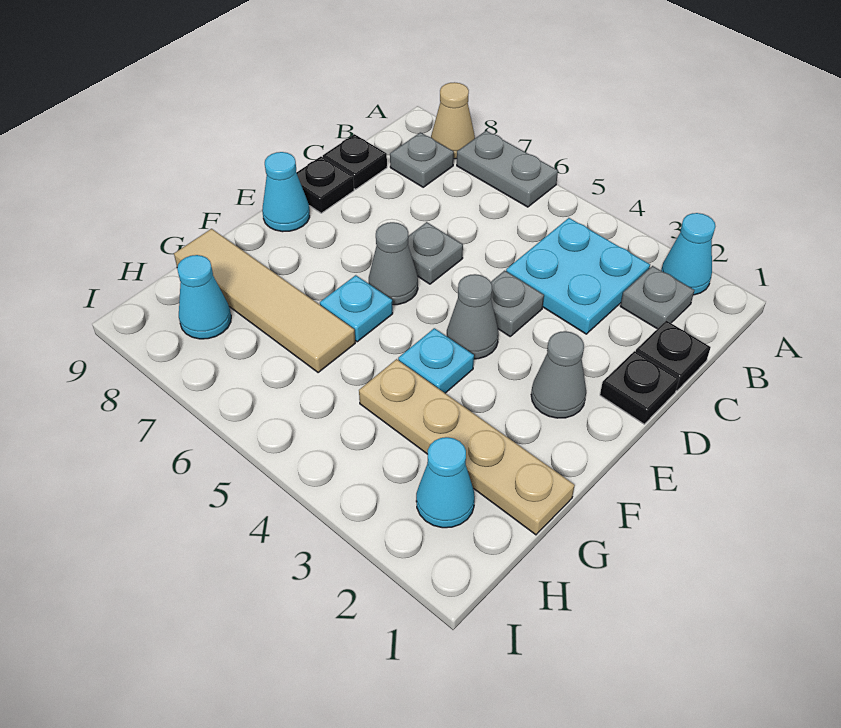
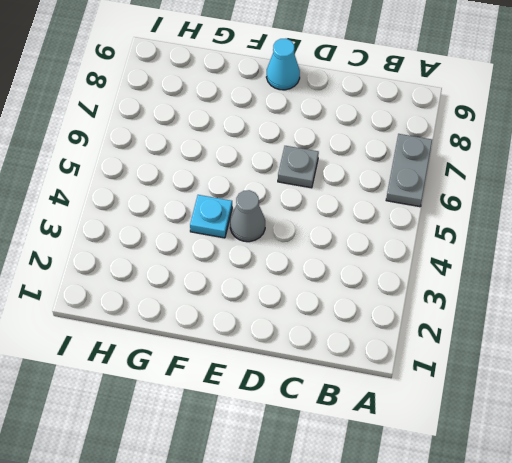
none -> cyan cone A2 level 1
none -> tan cone A8 level 1
none -> grey plate B2 level 1

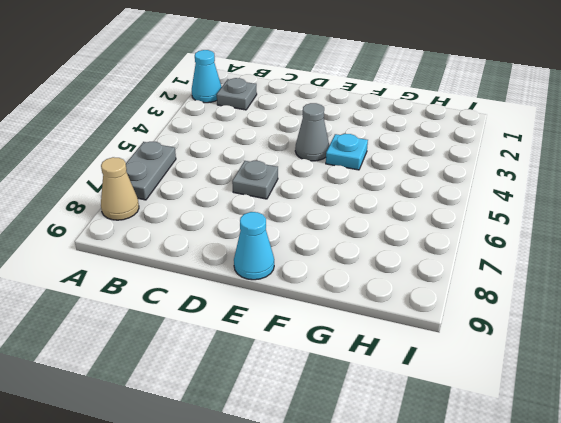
none -> cyan plate B3:C4 level 1
none -> grey plate B8 level 1
none -> black plate C1 level 1

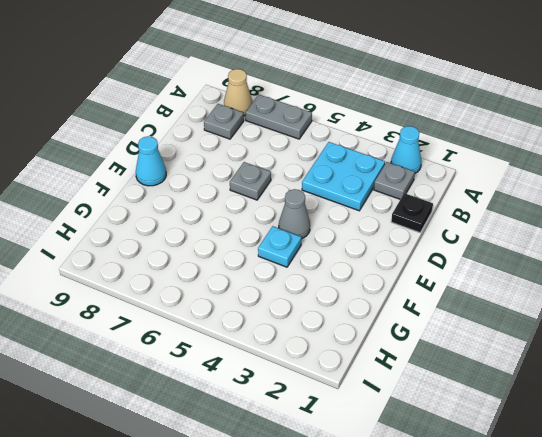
none -> black plate C9 level 1
none -> black plate D1 level 1
none -> grey plate D4 level 1

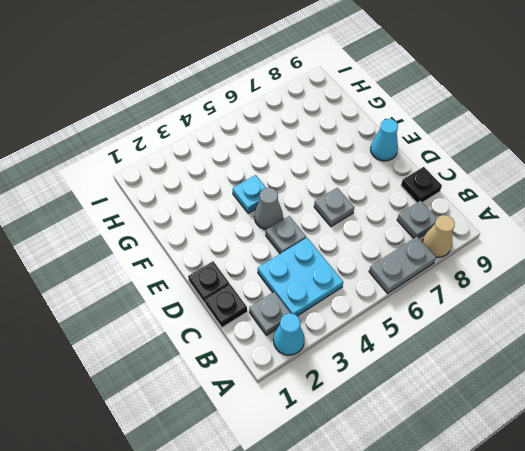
none -> black plate D9 level 1
none -> grey cone E2 level 1
none -> grey cone E6 level 1

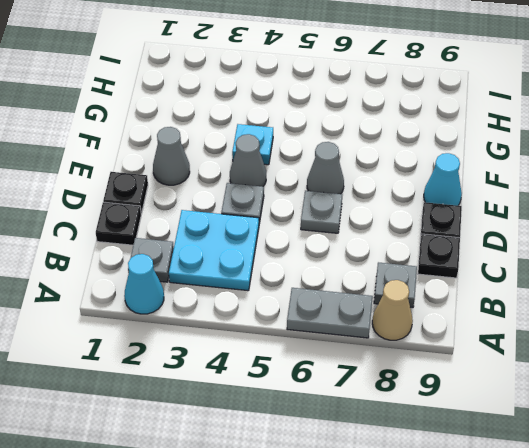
none -> cyan plate F6 level 1
none -> tan plate G1:G4 level 1
none -> tan tile G6:G9 level 1

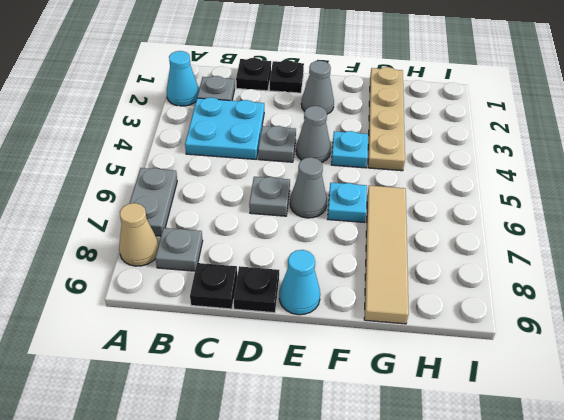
none -> cyan cone H2 level 1
none -> cyan cone H8 level 1

